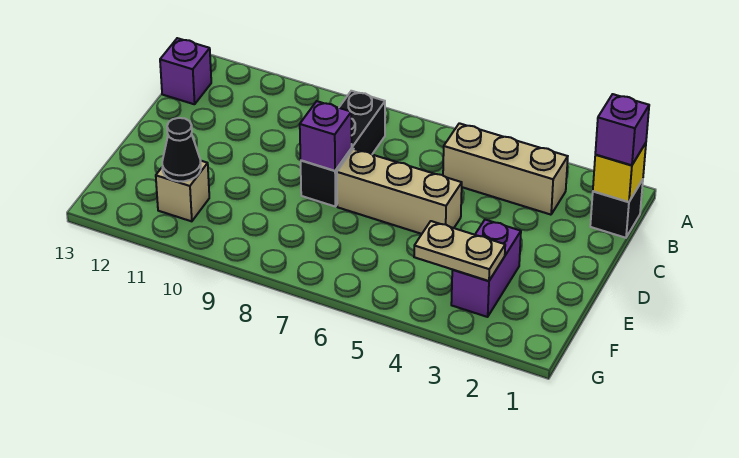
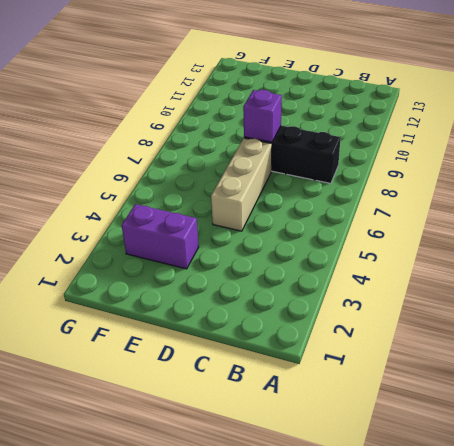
none -> black brick B1 level 1
none -> tan brick B3:B5 level 1
none -> purple brick B13 level 1

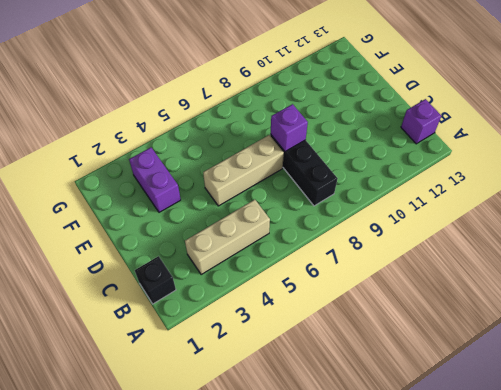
none -> tan brick F11 level 1
none -> yellow brick B1 level 2
none -> tan plate F3:F4 level 2

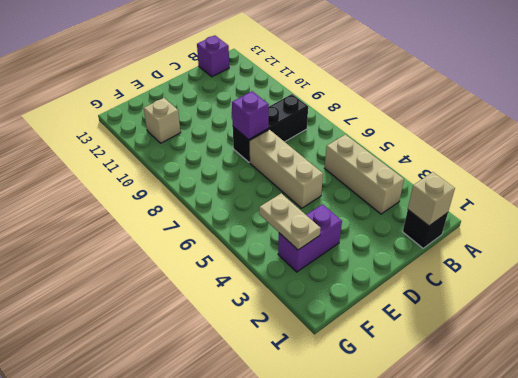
tan brick B1 level 2 -> yellow brick B1 level 2
none -> black cone F11 level 2
none -> purple brick B1 level 3

